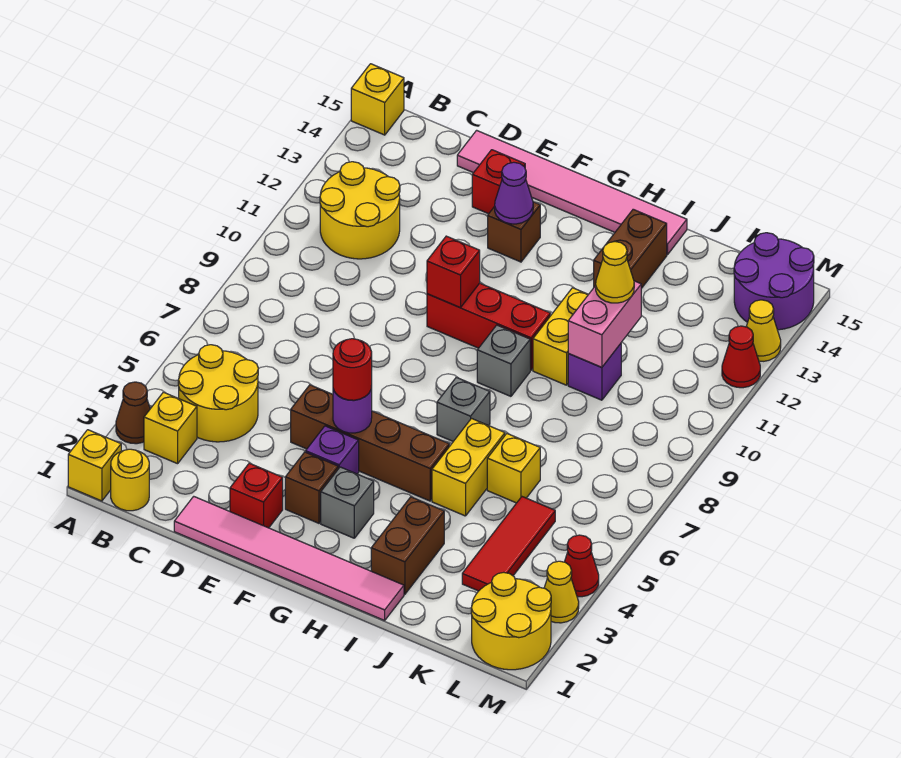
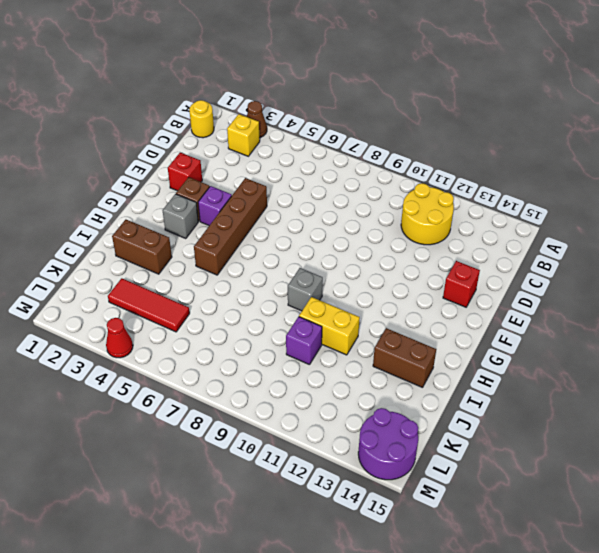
none -> yellow brick A1 level 1
none -> yellow brick A15 level 1
none -> yellow round brick B4:C5 level 1
none -> pink tile D1:I1 level 1

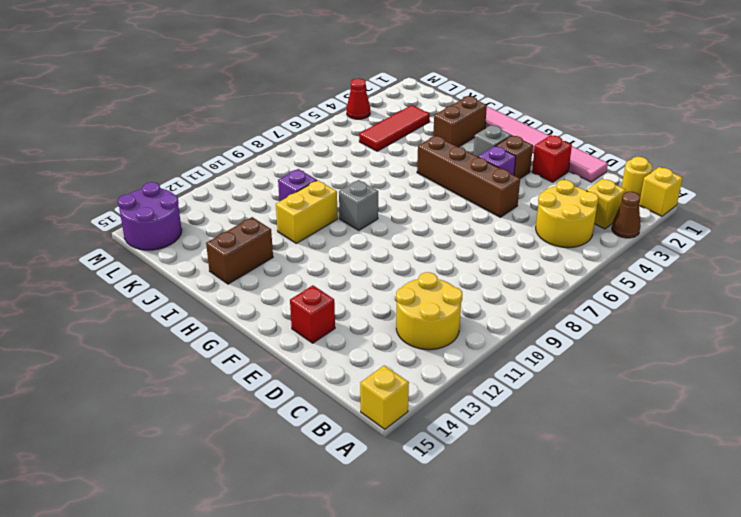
none -> pink tile D15:I15 level 1
none -> red brick F10:H10 level 1
none -> brown brick F13 level 1
none -> grey brick H7 level 1

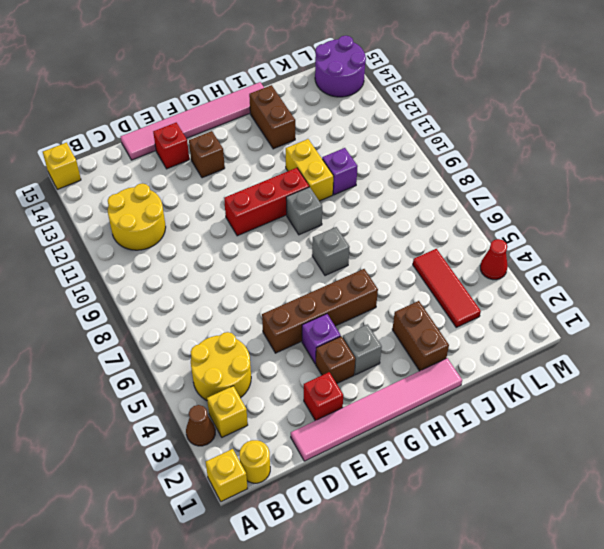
none -> yellow brick I5:I6 level 1
none -> yellow brick J6 level 1
none -> yellow round brick L1:M2 level 1
none -> yellow cone M3 level 1

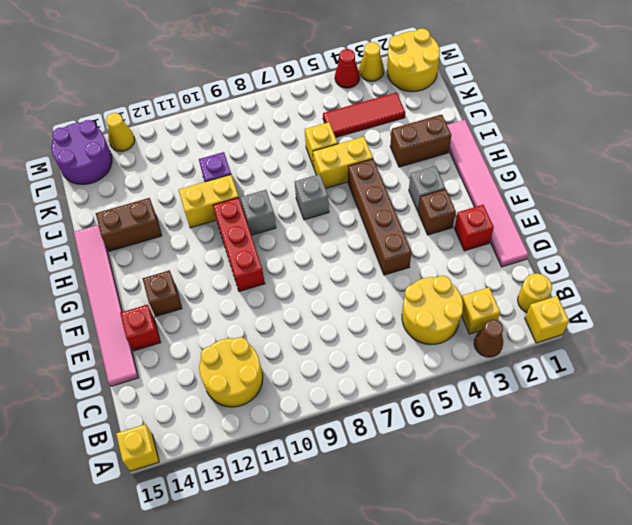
none -> purple brick F4 level 1
none -> red cone M12 level 1
none -> purple round brick F5 level 2
none -> red brick F10 level 2

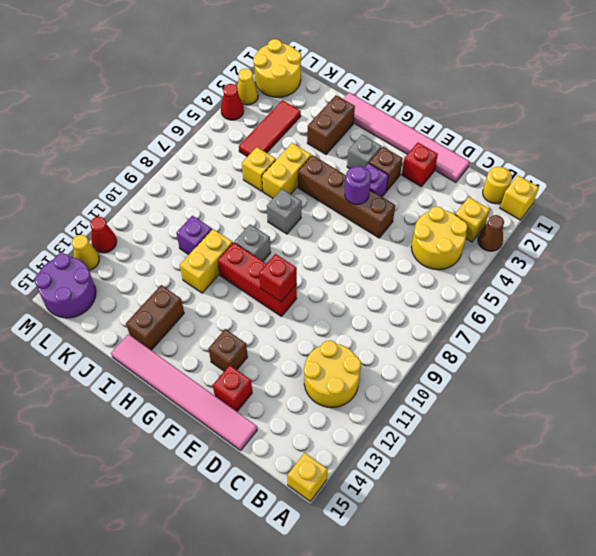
none -> purple cone F13 level 2
none -> pink brick J10:J11 level 2
none -> red round brick F5 level 3
none -> yellow cone J11 level 3

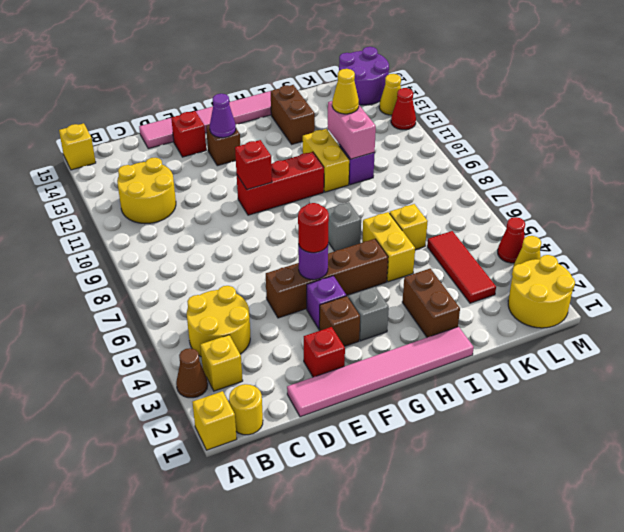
none -> grey brick H9 level 1

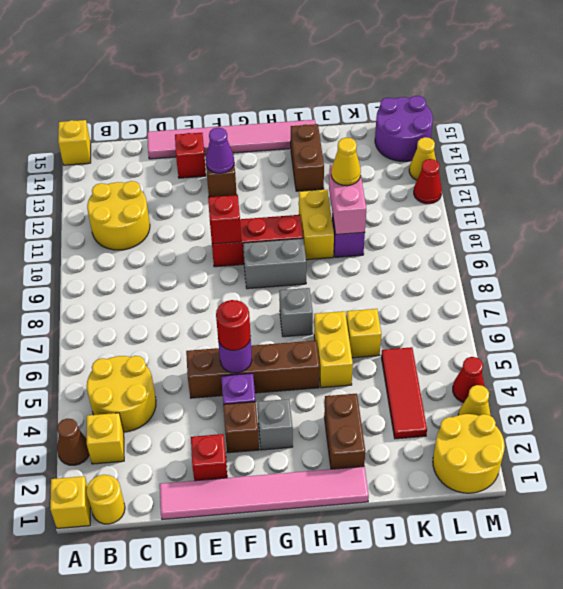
grey brick G9:H9 level 1 -> grey brick H9 level 1

